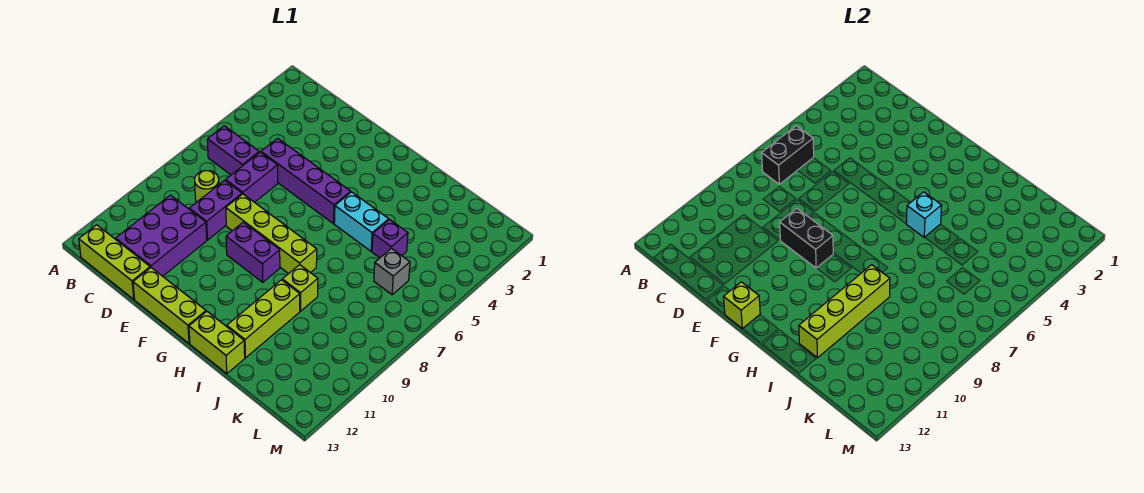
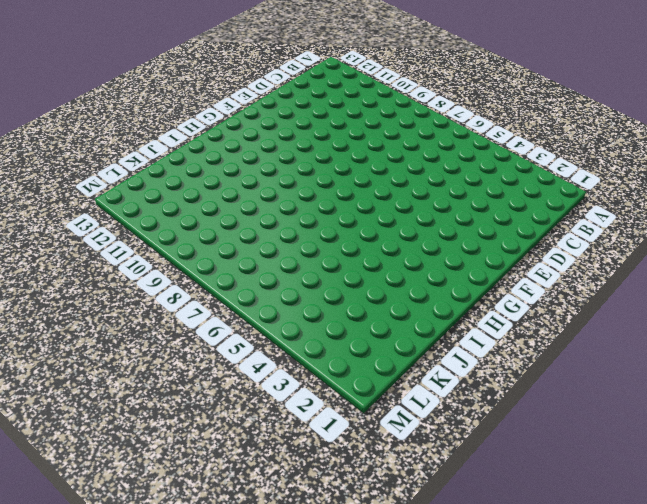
none -> purple brick B6:C6 level 1
none -> lime brick B13:D13 level 1
none -> lime round brick C8 level 1

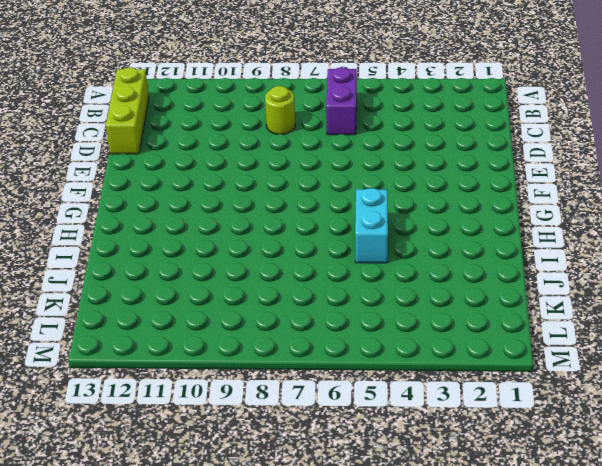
none -> purple brick C10:D12 level 1
none -> purple brick D5:G5 level 1
none -> purple brick D6:D7 level 1

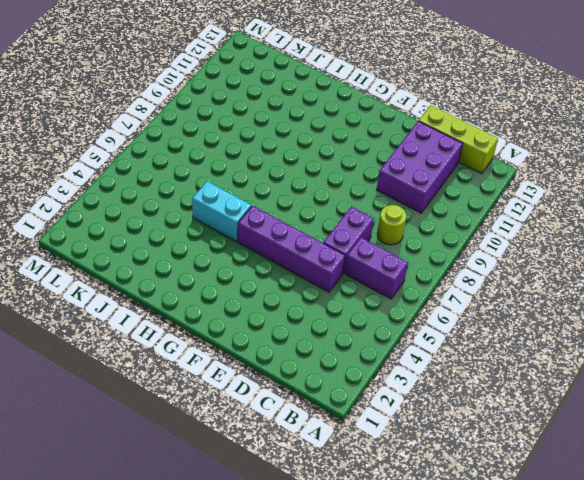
none -> purple brick D8:D9 level 1
none -> lime brick E8:H8 level 1
none -> lime brick E13:G13 level 1

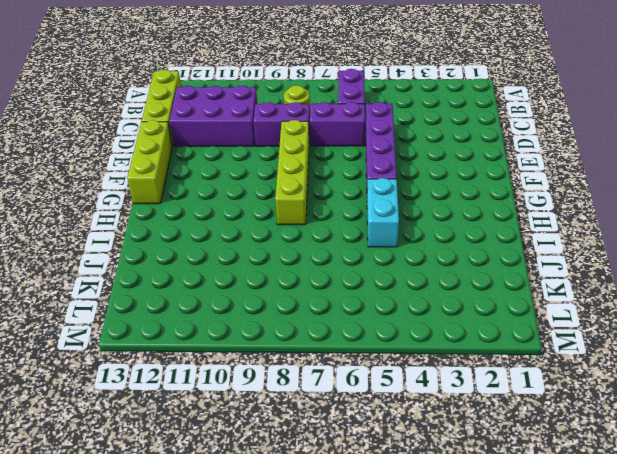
none -> purple brick F9:G9 level 1
none -> lime brick H13:I13 level 1
none -> lime brick I9 level 1

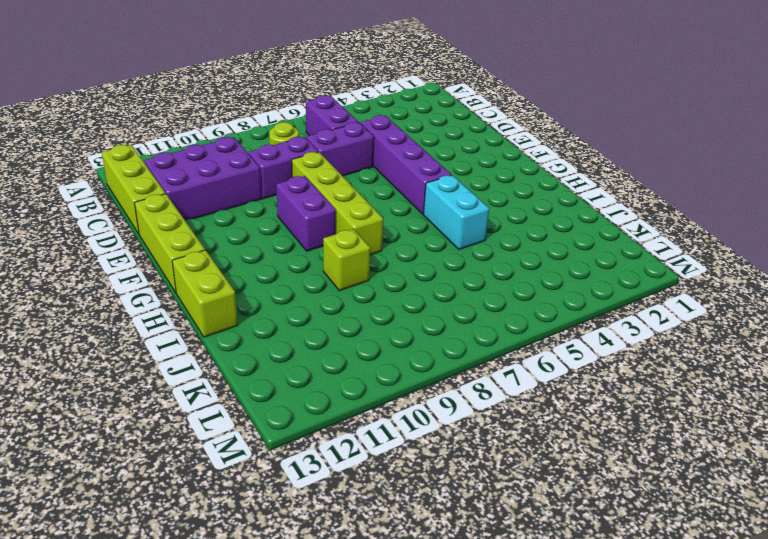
none -> lime brick I10:I12 level 1
none -> purple brick J5 level 1
none -> grey brick K6 level 1

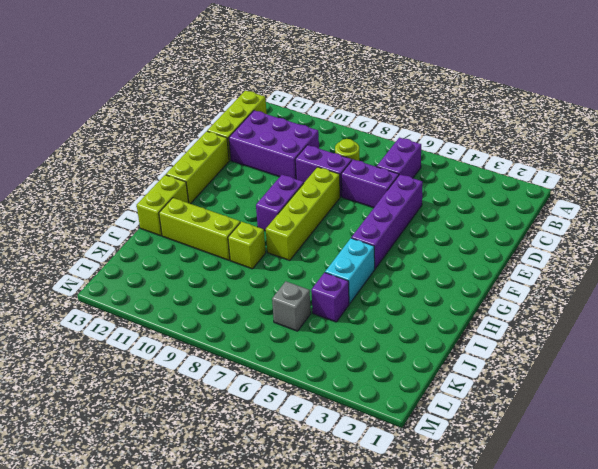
none -> black brick B6:B7 level 2
none -> black brick E9:F9 level 2
none -> lime brick F13 level 2

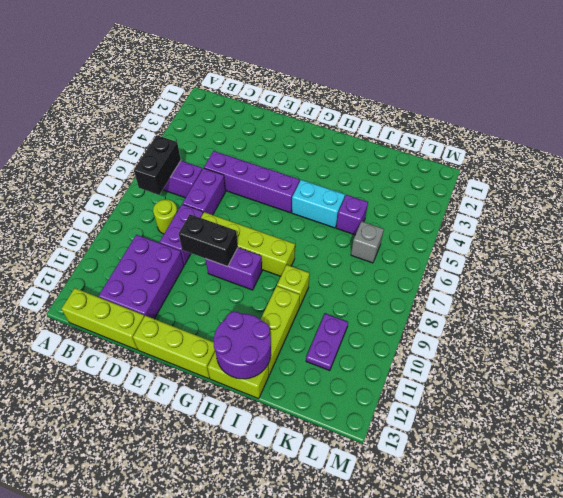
purple round brick H12:I13 level 2 -> lime brick I9:I12 level 2
purple plate K10:K11 level 1 -> none
none -> lime brick F13 level 2
none -> cyan brick H5 level 2

